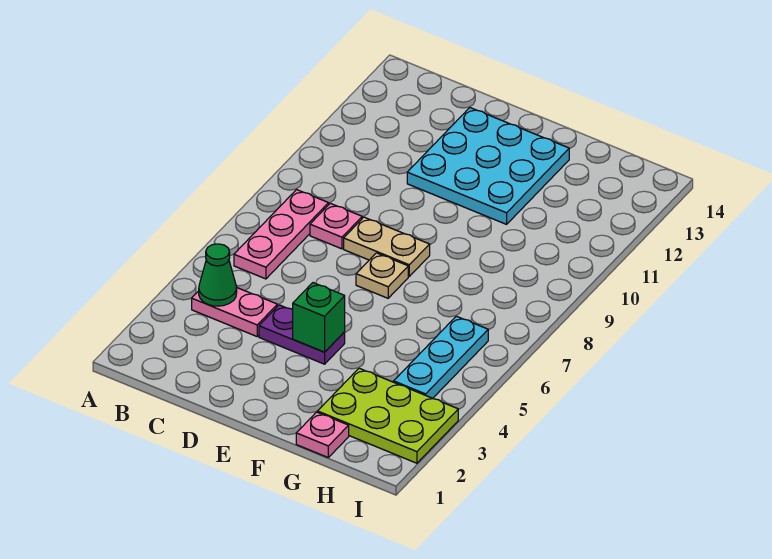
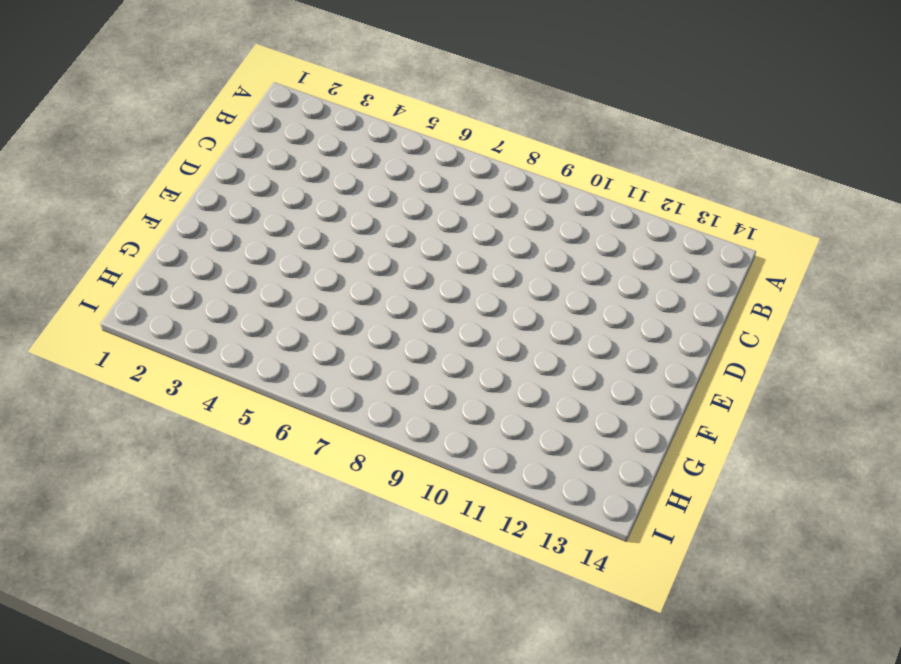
none -> pink plate B4:C4 level 1
none -> pink plate B6:B8 level 1
none -> pink plate C8 level 1

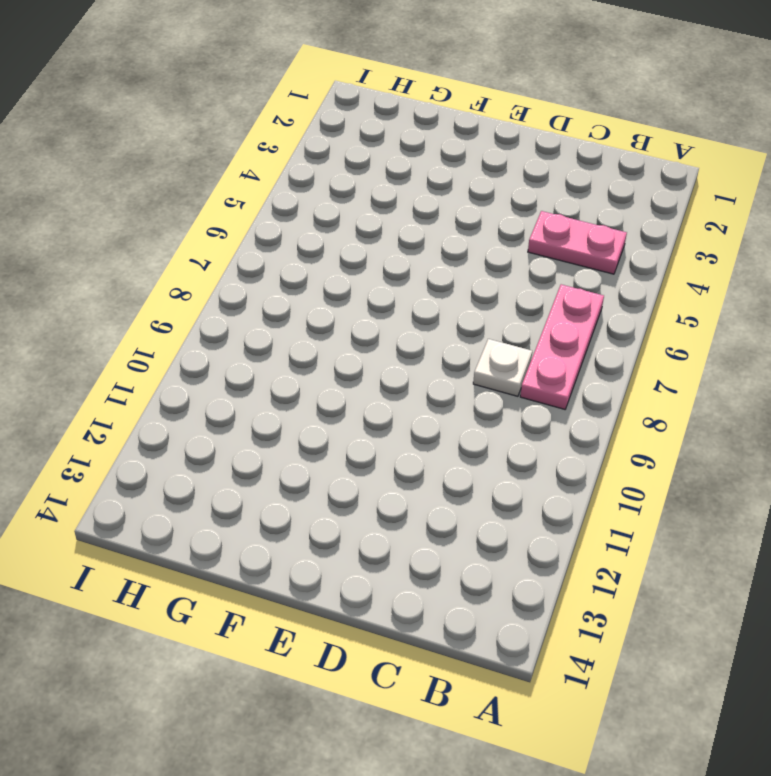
white plate C8 level 1 -> pink plate C8 level 1
none -> purple plate D4:E4 level 1
none -> tan plate D8:E8 level 1
none -> cyan plate D11:F13 level 1

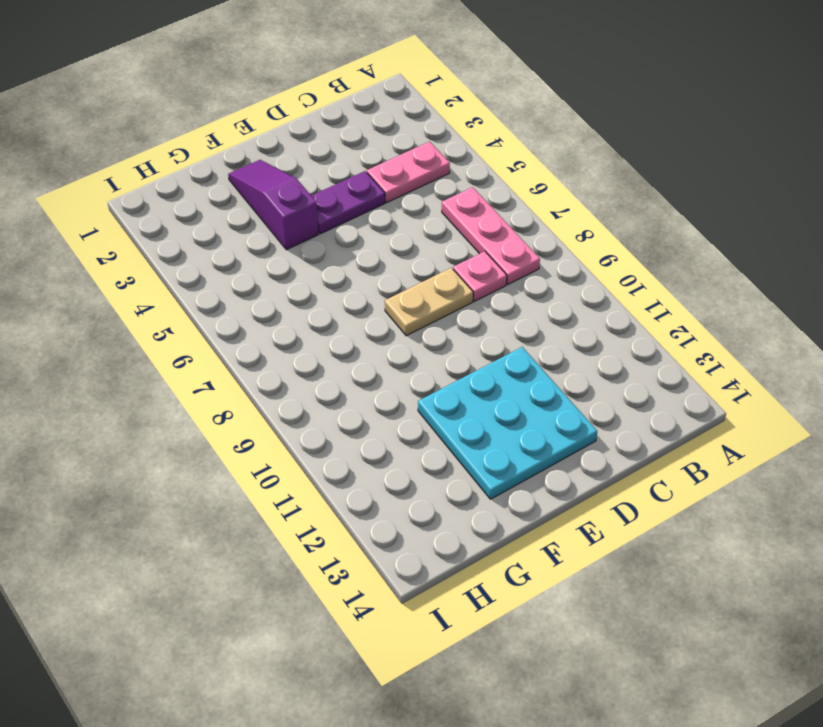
purple slope F2:F4 level 1 top 4 -> none
none -> tan plate E7 level 1
none -> pink plate G1 level 1
none -> lime plate G2:I3 level 1

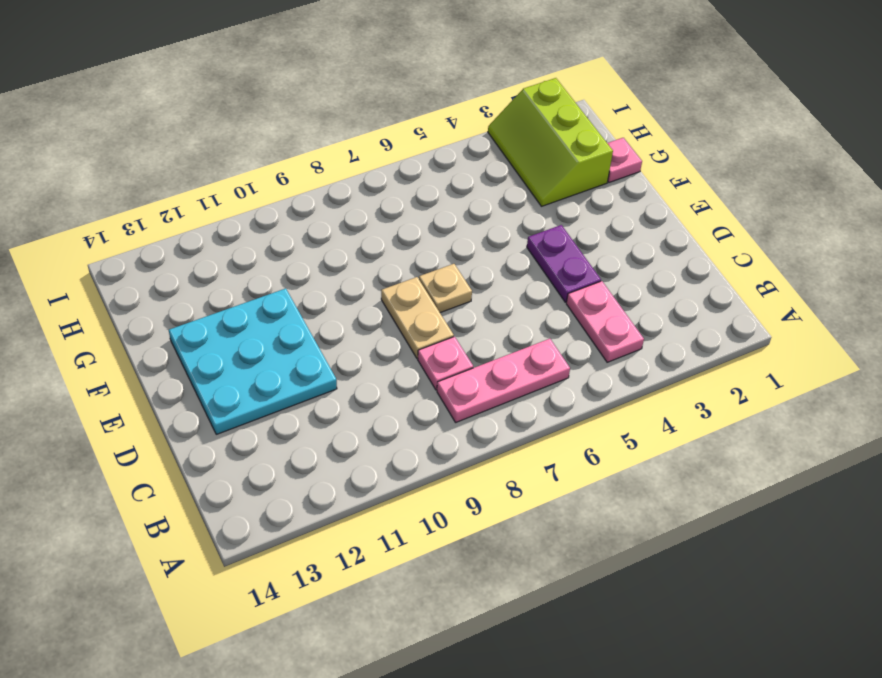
lime slope G2:I3 level 1 top 2 -> lime plate G2:I3 level 1
none -> cyan plate H4:H6 level 1
none -> green cone B4 level 2
none -> green brick E4 level 2

